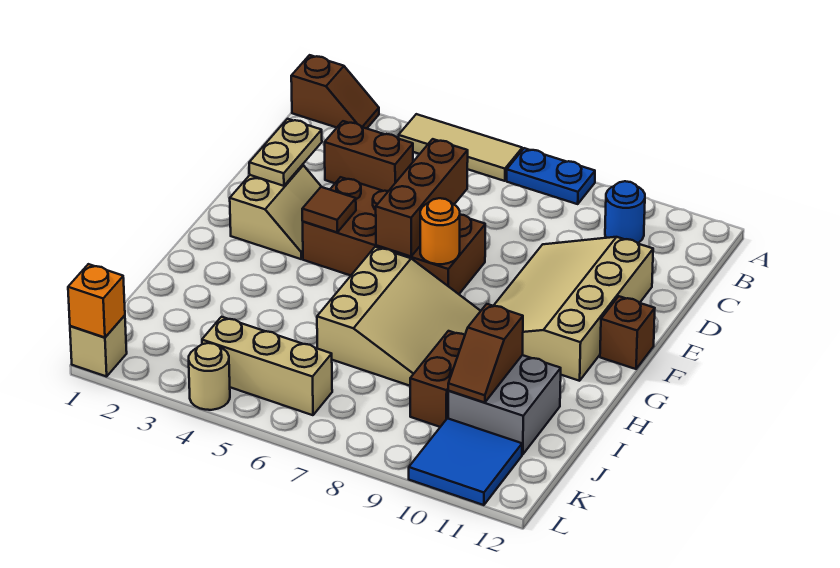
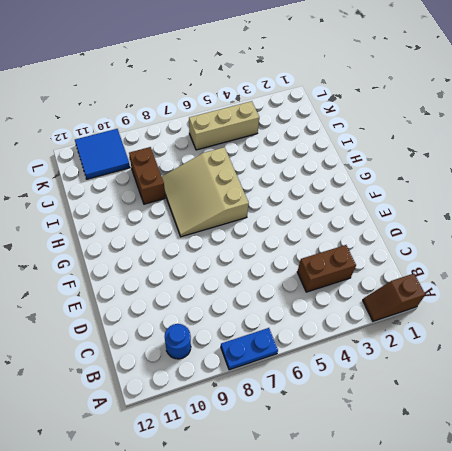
none -> tan tile A4:A6 level 1
none -> tan slope D9:G11 level 1 top 11
none -> tan slope E2:F3 level 1 top 2

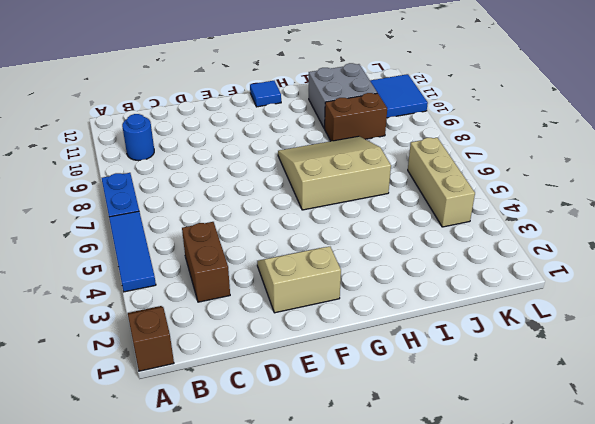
blue tile A4:A6 level 1 -> tan tile A4:A6 level 1
blue tile G12 level 1 -> none
none -> tan slope D9:G11 level 1 top 11
none -> brown brick E4:F7 level 1
none -> brown brick F12 level 1

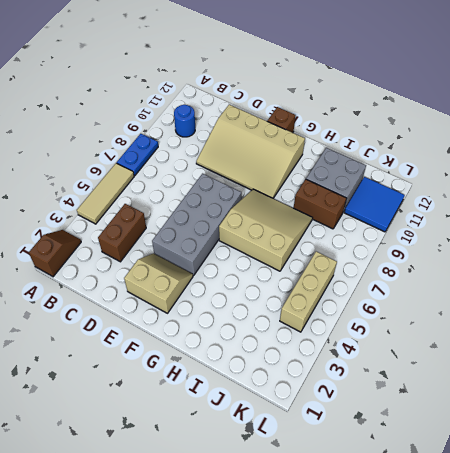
grey brick E4:F7 level 1 -> brown brick E4:F7 level 1
none -> tan brick L1 level 1
none -> tan round brick L4 level 1
none -> tan plate D2:E2 level 2

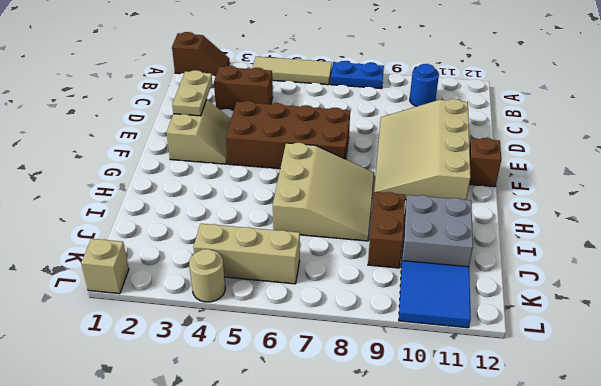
none -> brown brick D6:F6 level 2
none -> brown tile F4 level 2
none -> orange round brick F7 level 2

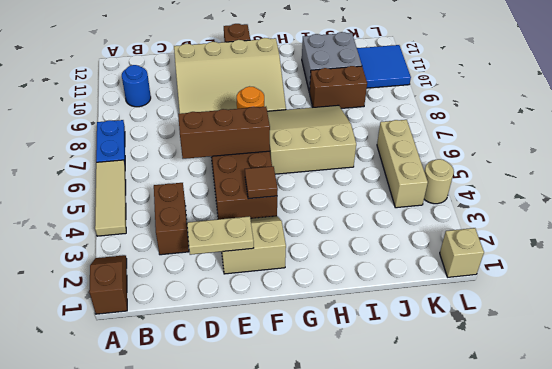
none -> brown slope I10:J10 level 2 top I
none -> orange brick L1 level 2

